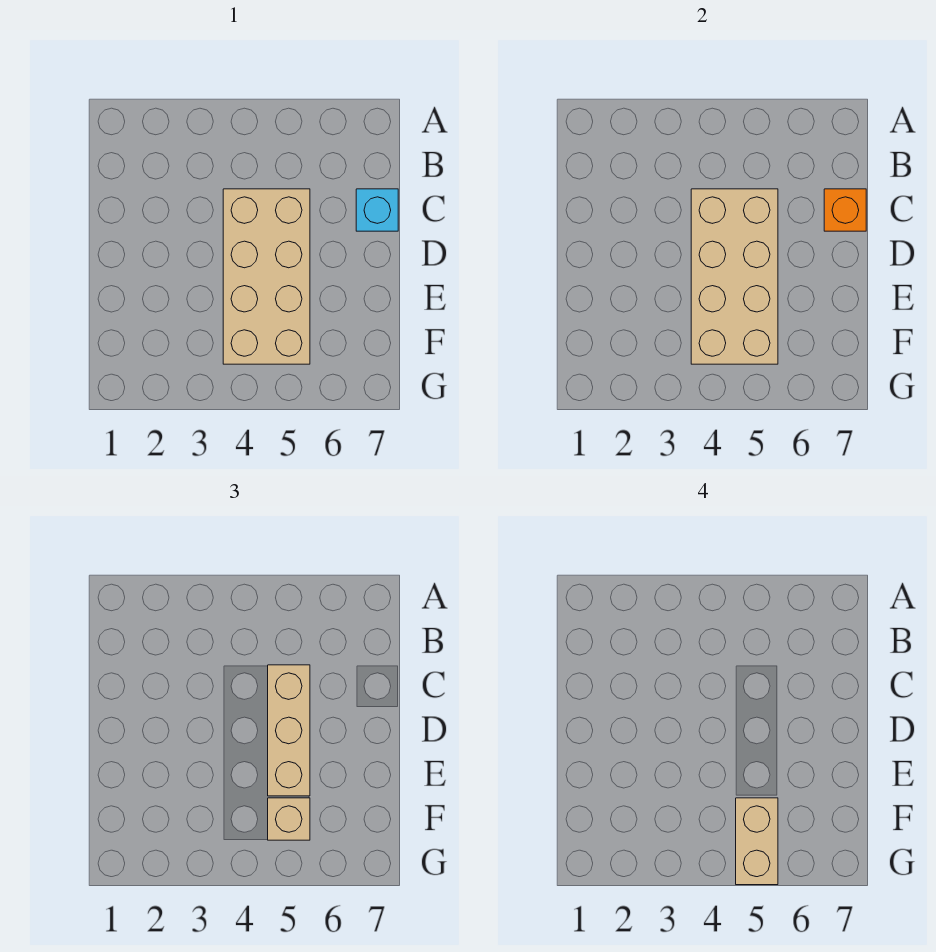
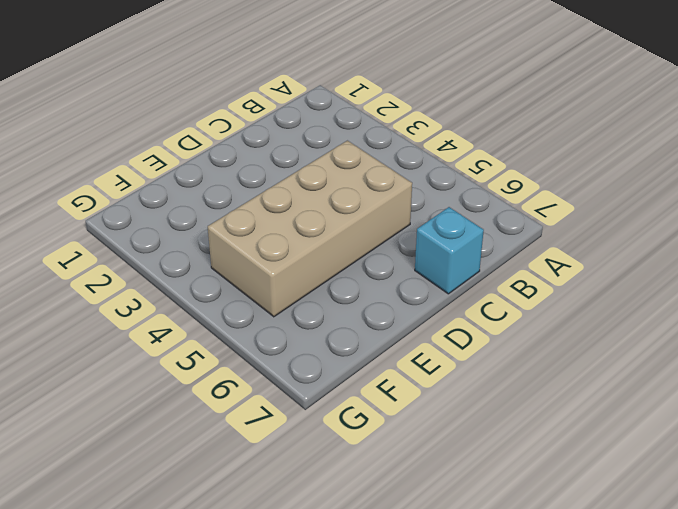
none -> tan brick C4:F5 level 2
none -> orange brick C7 level 2

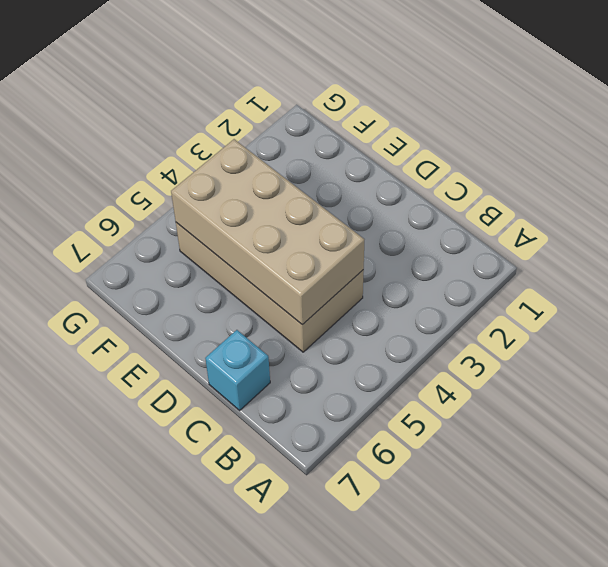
none -> orange brick C7 level 2
none -> tan brick C5:E5 level 3

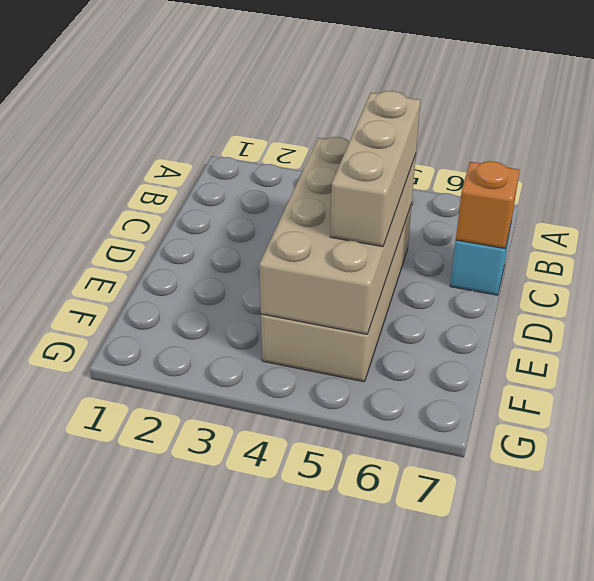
none -> tan brick F5 level 3
none -> tan brick F5:G5 level 4

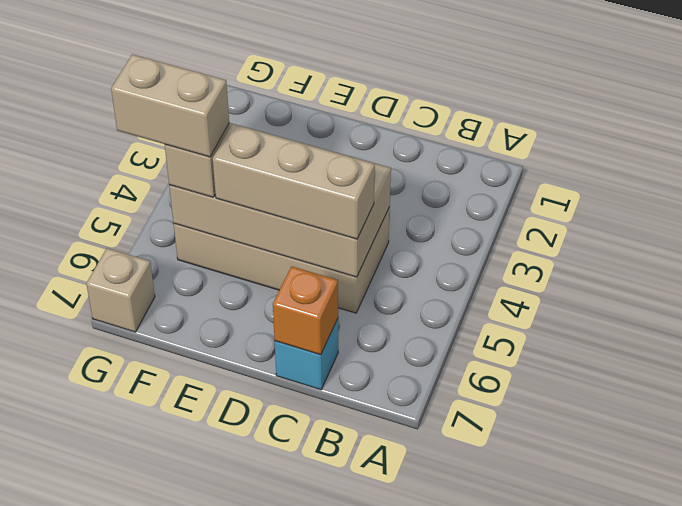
tan brick G7 level 1 -> none

